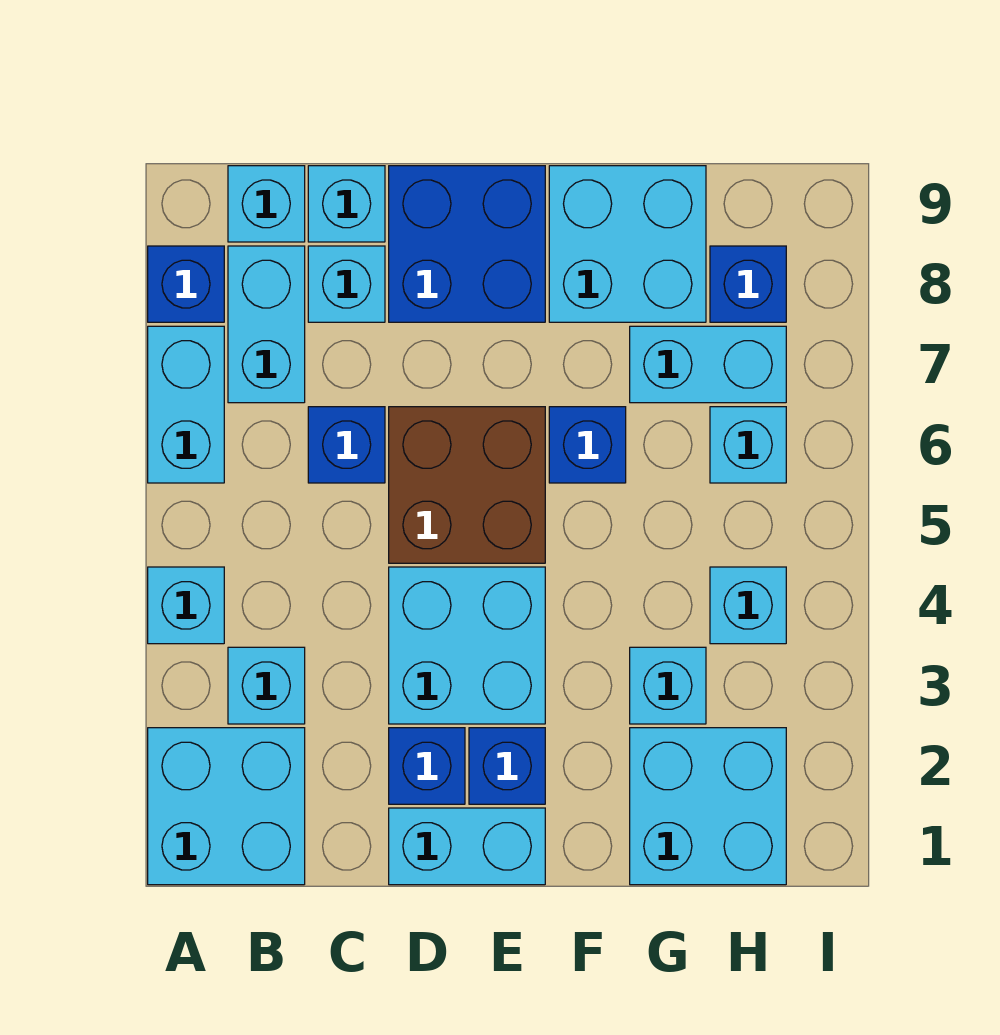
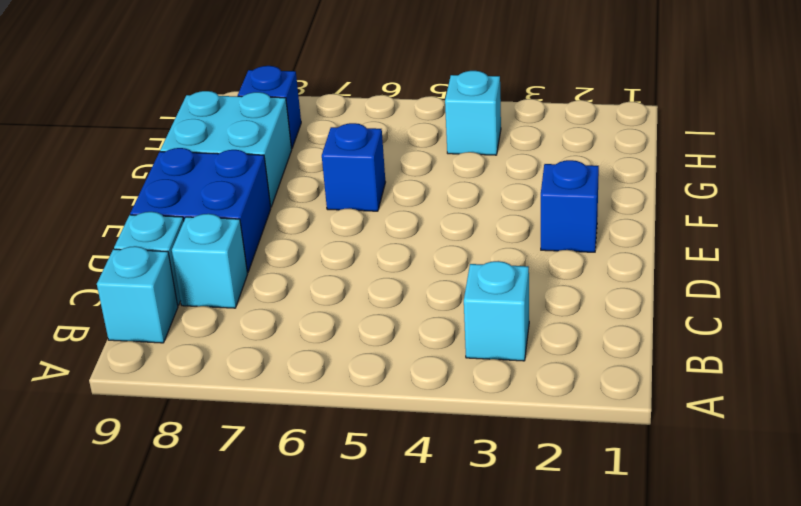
none -> cyan brick A1:B2 level 1
none -> cyan brick A4 level 1
none -> cyan brick A6:A7 level 1

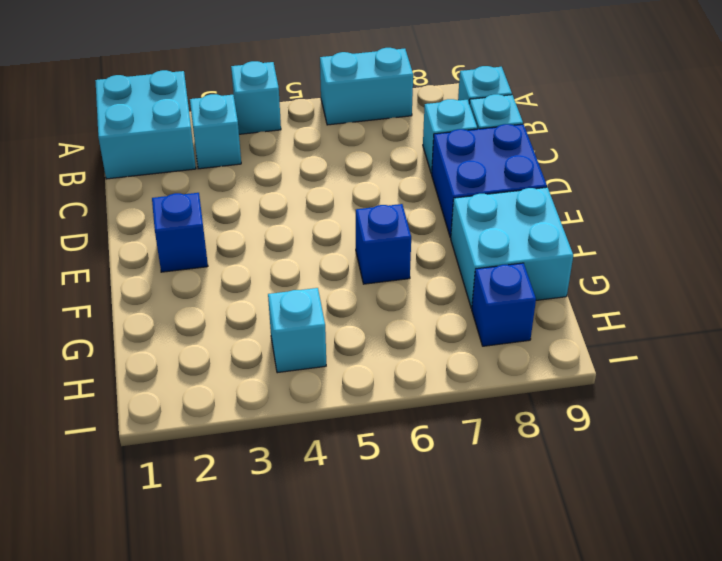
none -> blue brick A8 level 1
none -> cyan brick B7:B8 level 1
none -> blue brick C6 level 1

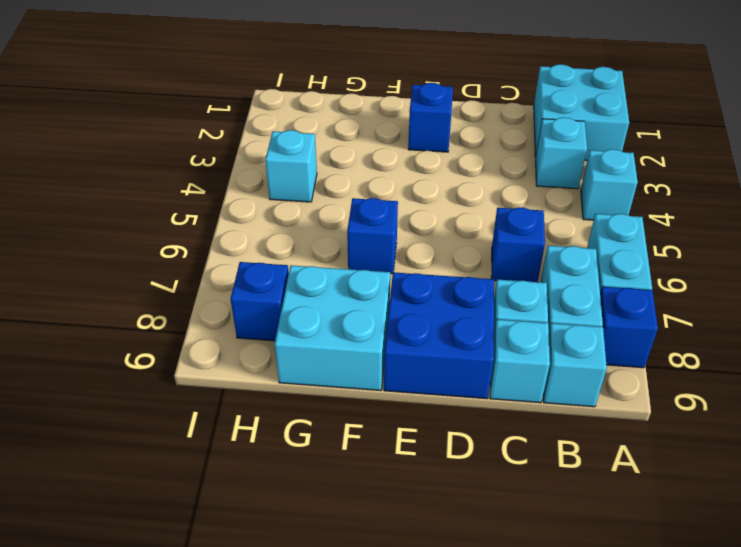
none -> cyan brick D1:E1 level 1
none -> blue brick D2 level 1
none -> cyan brick D3:E4 level 1

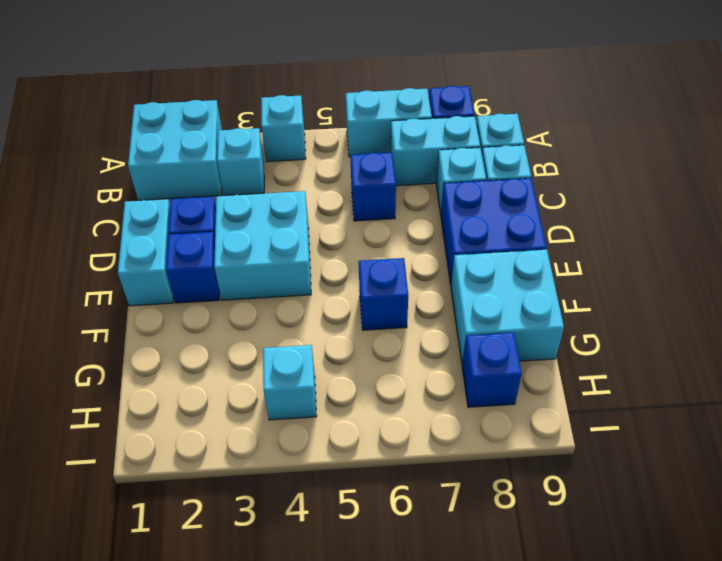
none -> brown brick D5:E6 level 1
none -> cyan brick G1:H2 level 1
none -> cyan brick G3 level 1

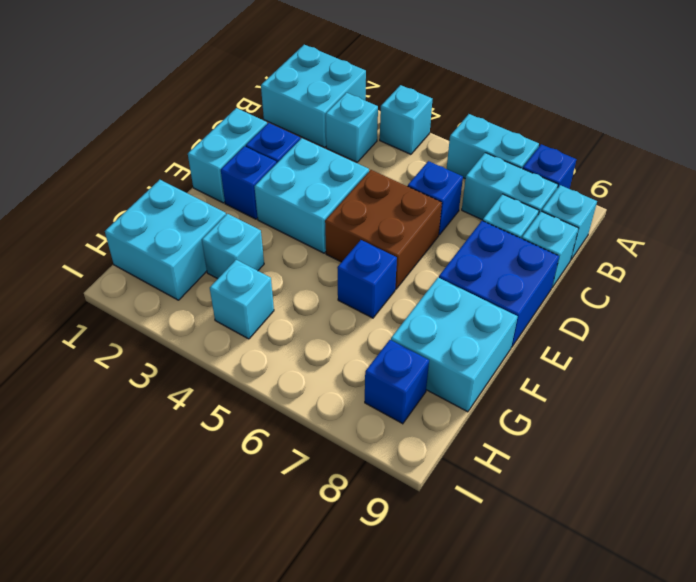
none -> cyan brick G7:H7 level 1
none -> cyan brick H6 level 1

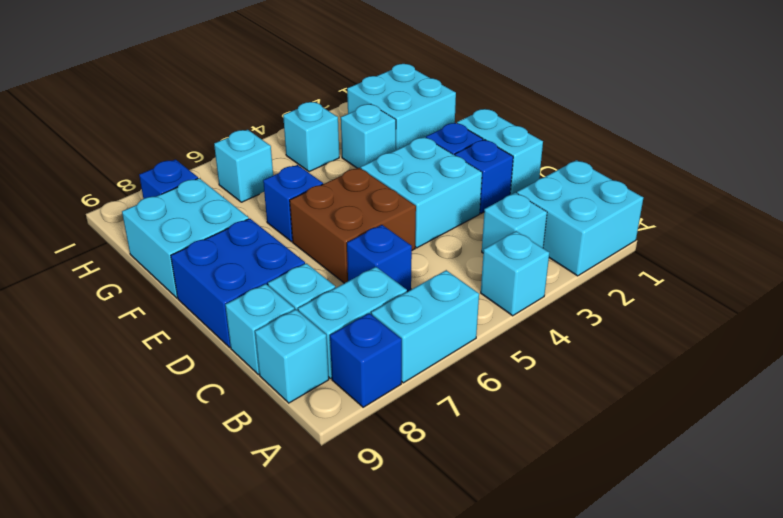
none -> cyan brick G7:H7 level 1

